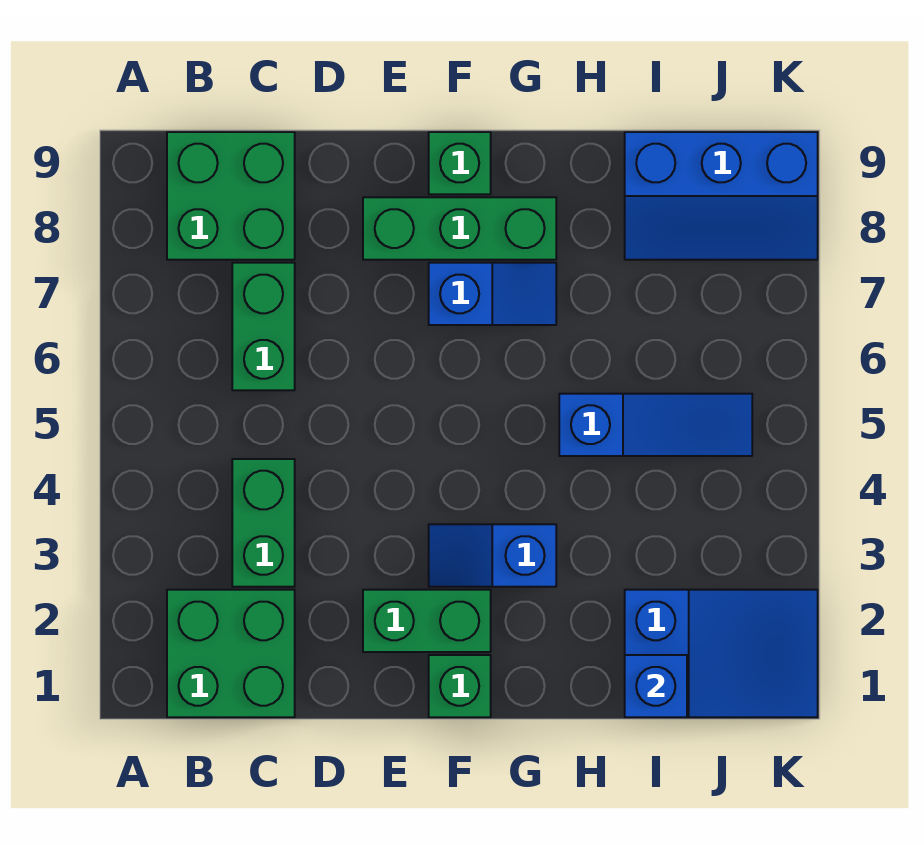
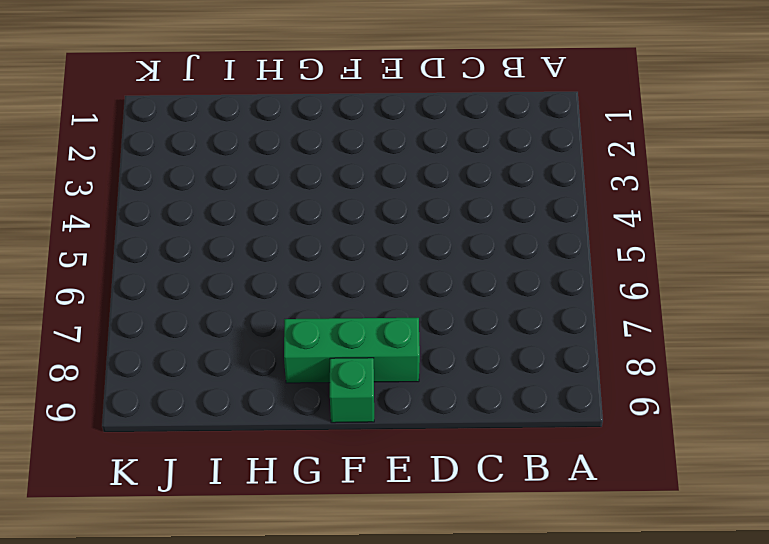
none -> green brick B1:C2 level 1
none -> green brick B8:C9 level 1
none -> green brick C3:C4 level 1

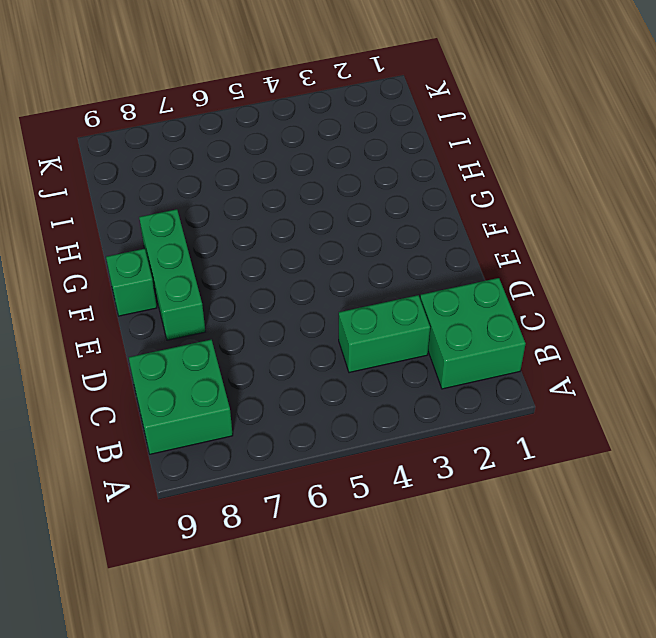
none -> green brick C6:C7 level 1
none -> green brick E2:F2 level 1
none -> green brick F1 level 1

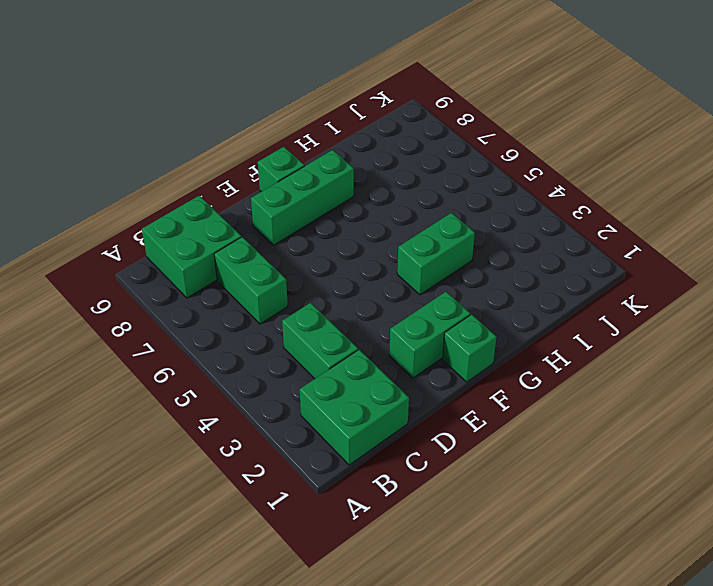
green brick G4:H4 level 1 -> none
none -> blue slope F3:G3 level 1 top G
none -> blue slope F7:G7 level 1 top F
none -> blue slope H5:J5 level 1 top H

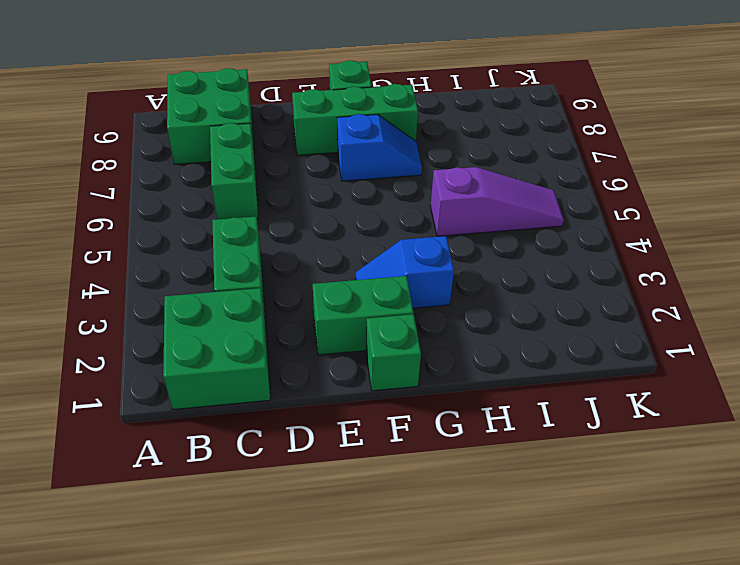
purple slope H5:J5 level 1 top H -> blue slope H5:J5 level 1 top H
none -> blue slope I1:K2 level 1 top I
none -> blue slope I8:K9 level 1 top 9
none -> blue brick I1 level 2

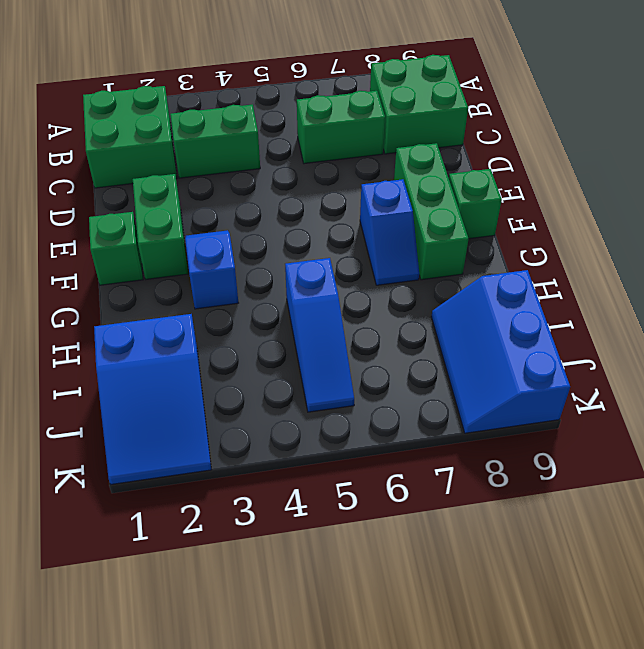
none -> blue brick I1 level 2

